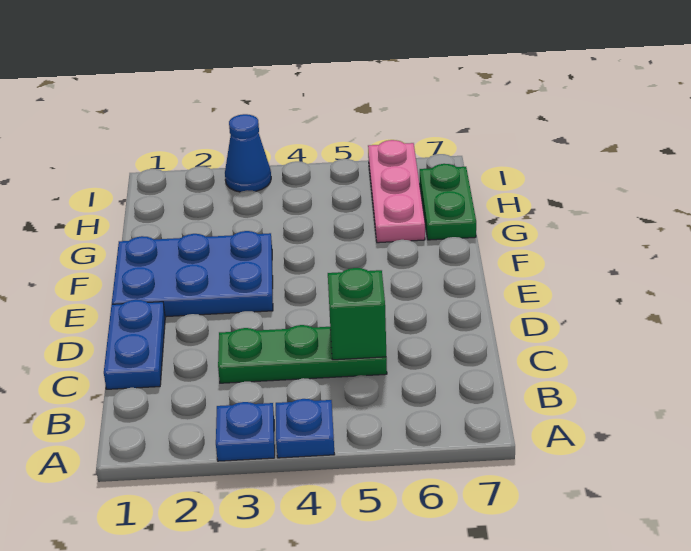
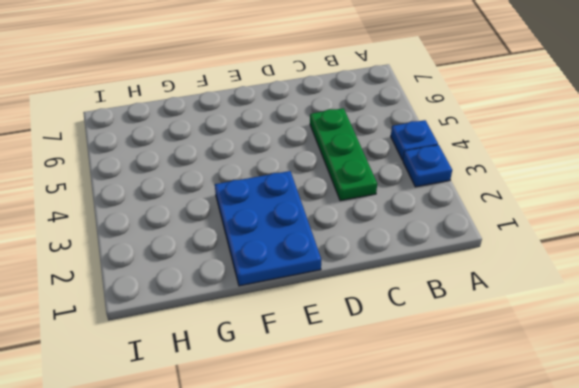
none -> blue plate C1:D1 level 1
none -> pink plate G6:I6 level 1

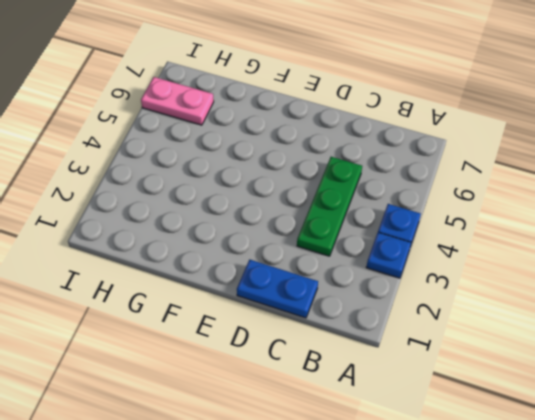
pink plate H6:I6 level 1 -> pink plate G6:I6 level 1
none -> blue plate E1:F3 level 1
none -> green plate G7:H7 level 1

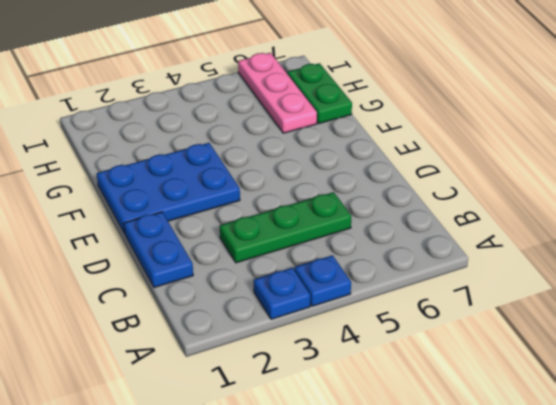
none -> blue cone I3 level 1
none -> green brick C5 level 2

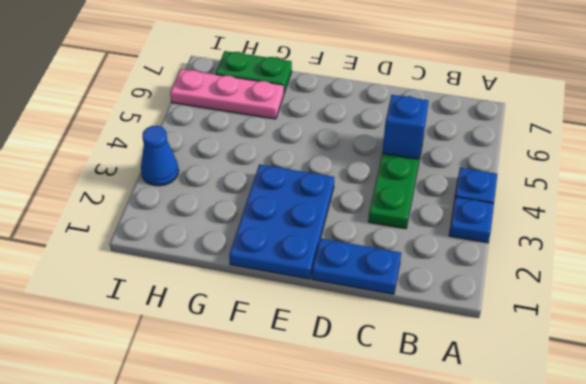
blue brick C5 level 2 -> green brick C5 level 2

